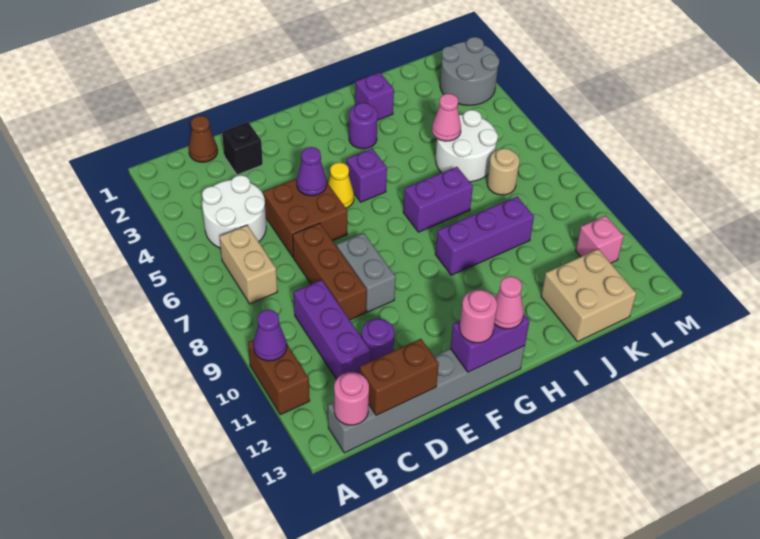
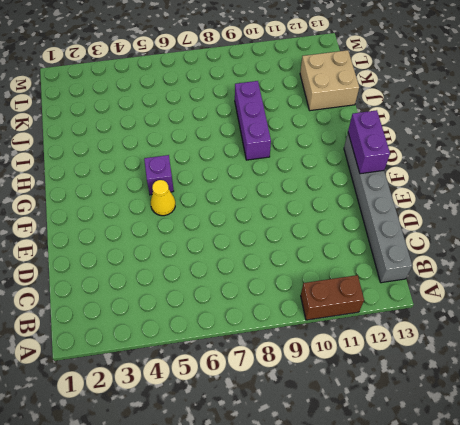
none -> white round brick B4:C5 level 1
none -> tan brick B6:B7 level 1
none -> brown cone C1 level 1
none -> purple brick C9:C11 level 1

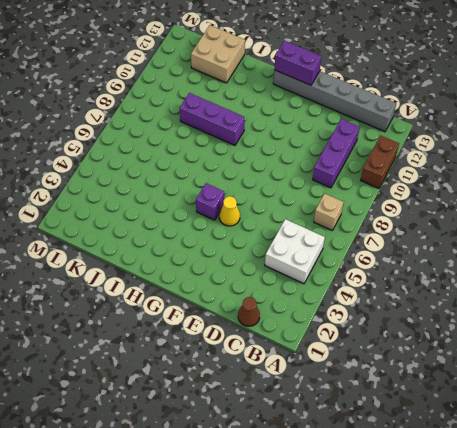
white brick B4:C5 level 1 -> white round brick B4:C5 level 1
tan brick B7 level 1 -> tan brick B6:B7 level 1
none -> black brick D2 level 1
none -> brown brick D5:E6 level 1
none -> brown brick D7:D9 level 1
none -> purple round brick D11 level 1

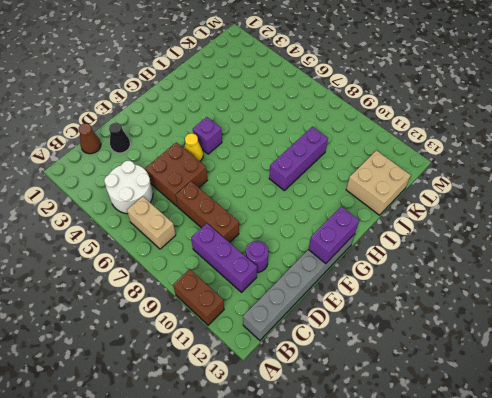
black cone D2 level 1 -> black brick D2 level 1
none -> grey brick E8:E9 level 1
none -> purple round brick H3 level 1
none -> purple brick H7:I7 level 1
none -> purple brick I2 level 1

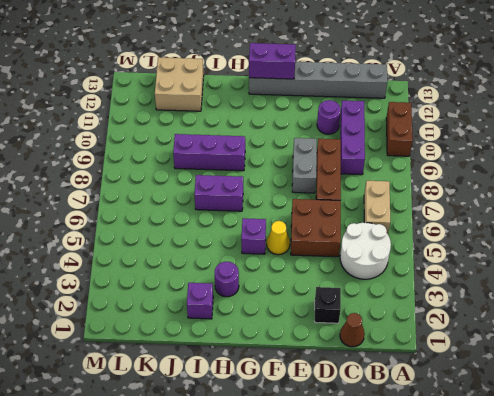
none -> white round brick J5:K6 level 1
none -> tan round brick K7 level 1
none -> grey round brick L2:M3 level 1
none -> pink brick L11 level 1

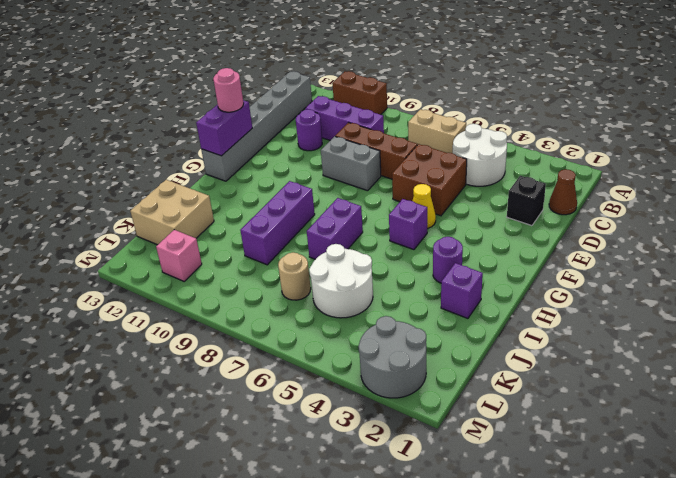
none -> purple cone A10 level 2
none -> pink round brick B13 level 2
none -> brown brick C13:D13 level 2
none -> purple cone E5 level 2

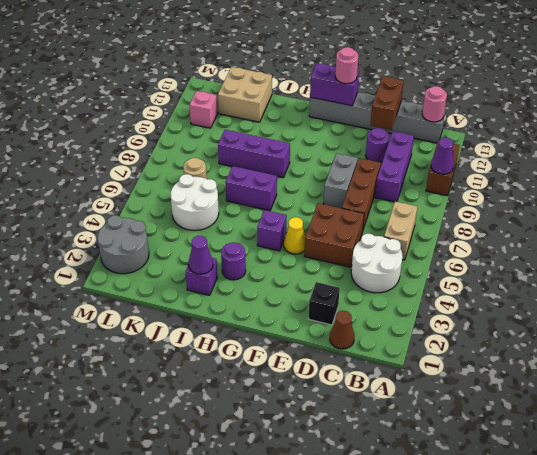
brown brick D12:D13 level 2 -> brown brick C13:D13 level 2
purple cone I2 level 2 -> purple cone E5 level 2
none -> pink cone J5 level 2
none -> pink cone G13 level 3

